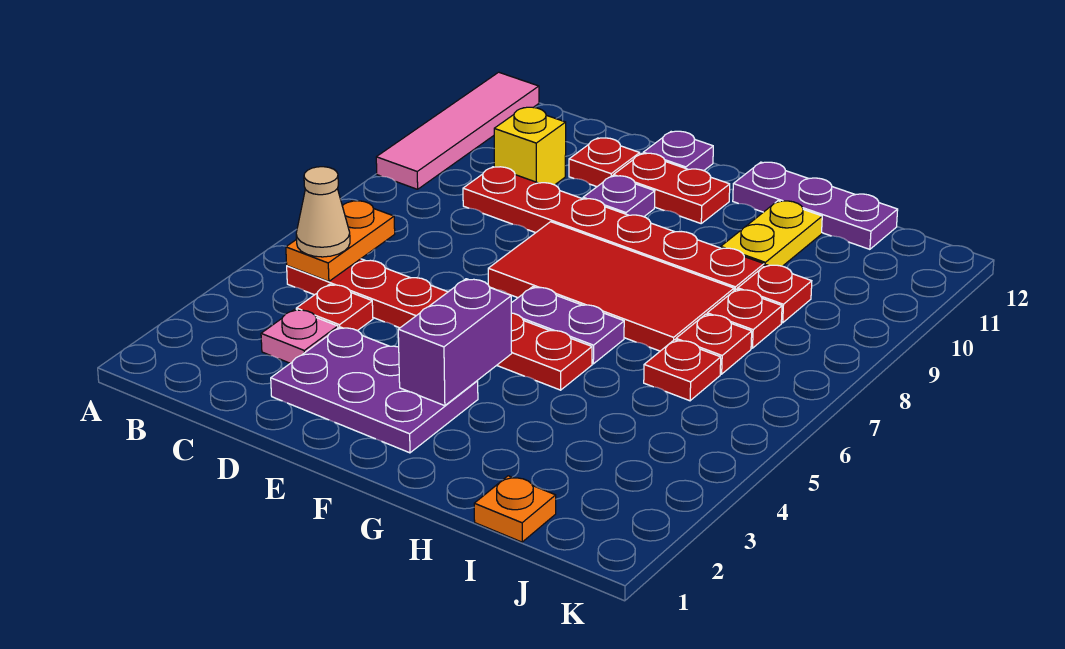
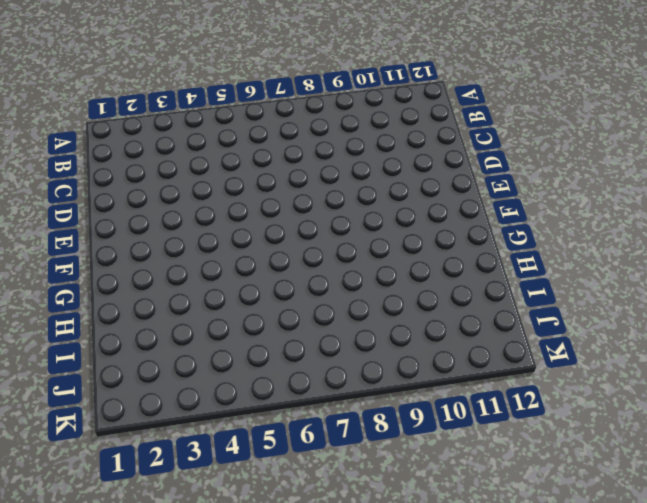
none -> pink tile A9:A12 level 1
none -> red plate B5:G5 level 1
none -> pink plate C3 level 1

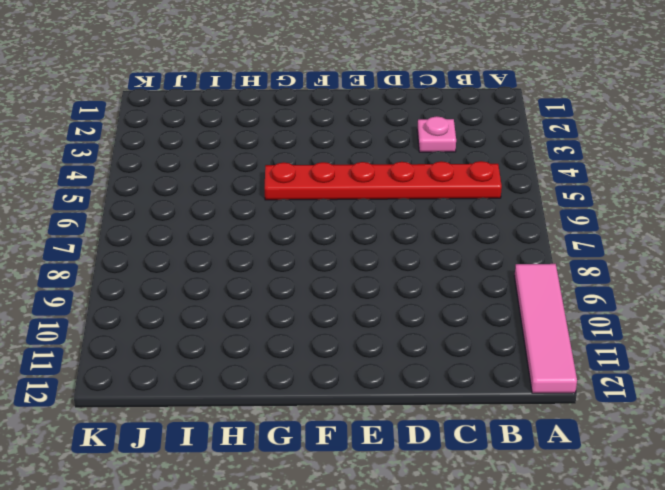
none -> red plate C4 level 1
none -> red plate C9:H9 level 1
none -> yellow brick C10 level 1

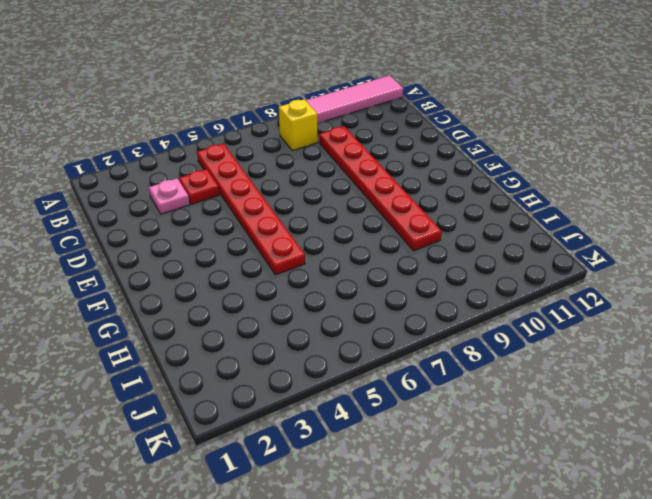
yellow brick B8 level 1 -> yellow brick C10 level 1
none -> purple plate D2:F3 level 1
none -> red plate D11 level 1
none -> red tile E7:H8 level 1

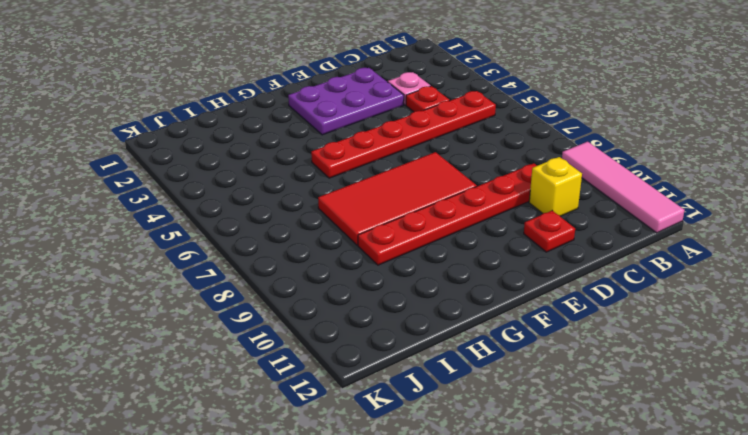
none -> purple plate E10 level 1
none -> red plate E11:F11 level 1
none -> purple plate E12 level 1

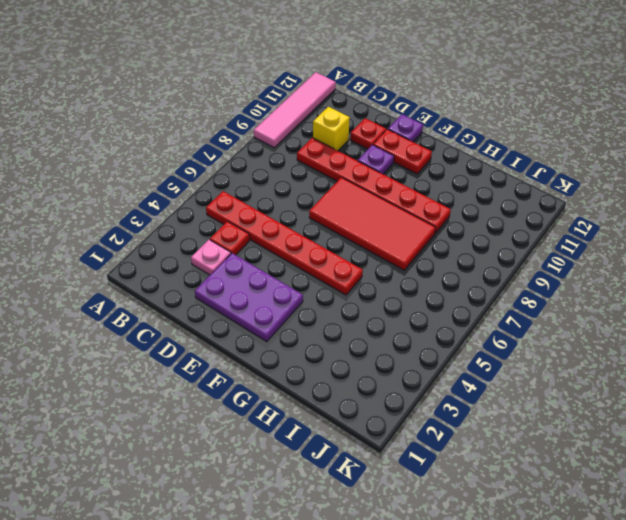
none -> purple plate F6:G6 level 1
none -> purple plate G12:I12 level 1
none -> yellow plate H10:H11 level 1

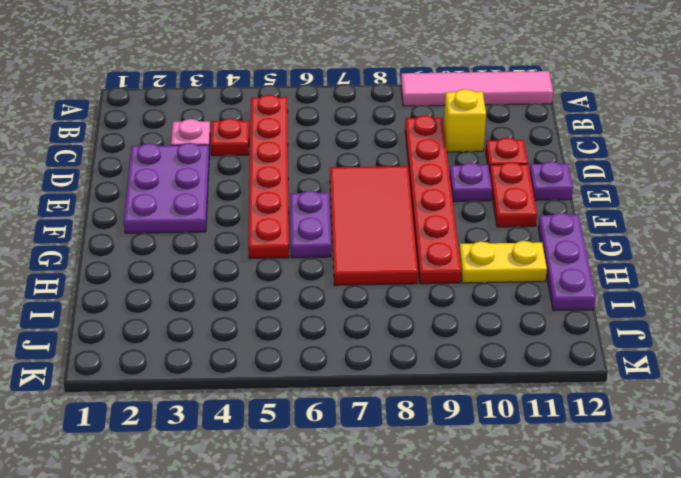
none -> orange plate I1 level 1
none -> red plate I6 level 1
none -> red plate I7 level 1

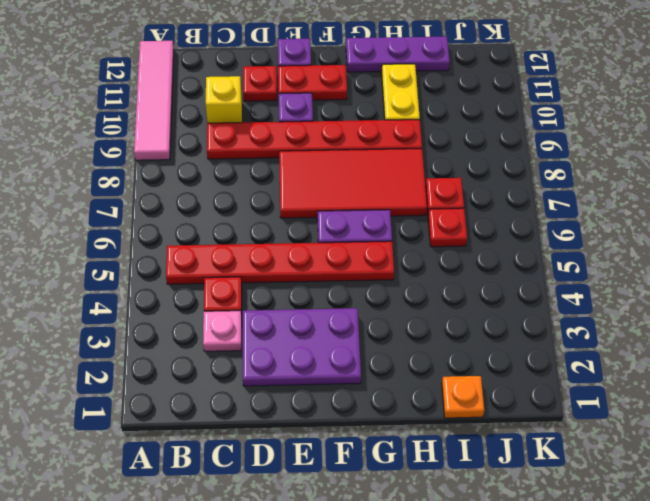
none -> red plate I8 level 1
none -> red plate I9 level 1
none -> orange plate B5:B6 level 2

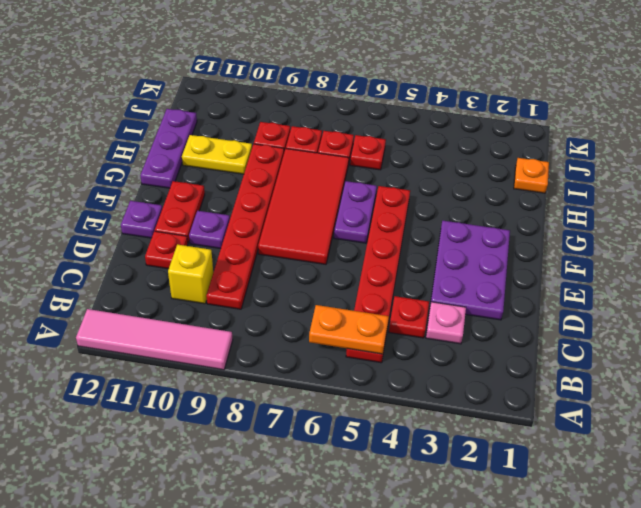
none -> purple brick F3:F4 level 2
none -> tan cone B5 level 3

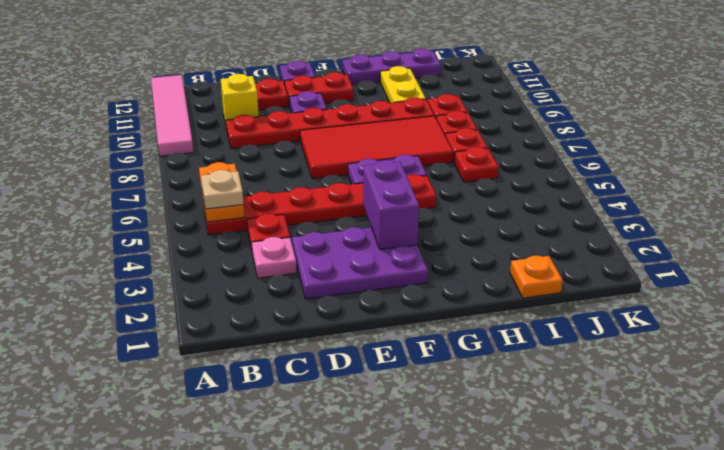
tan plate B5 level 3 -> tan cone B5 level 3

